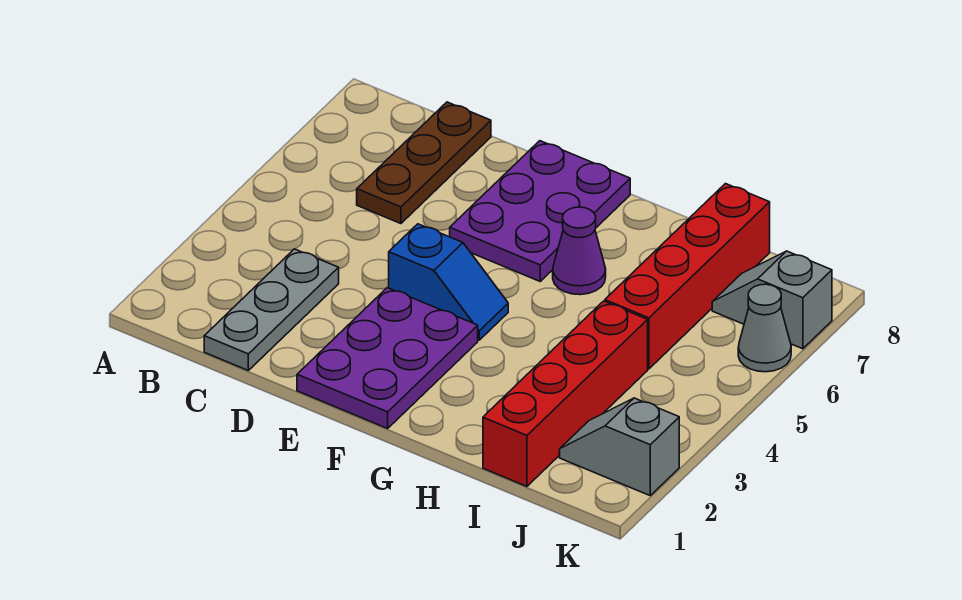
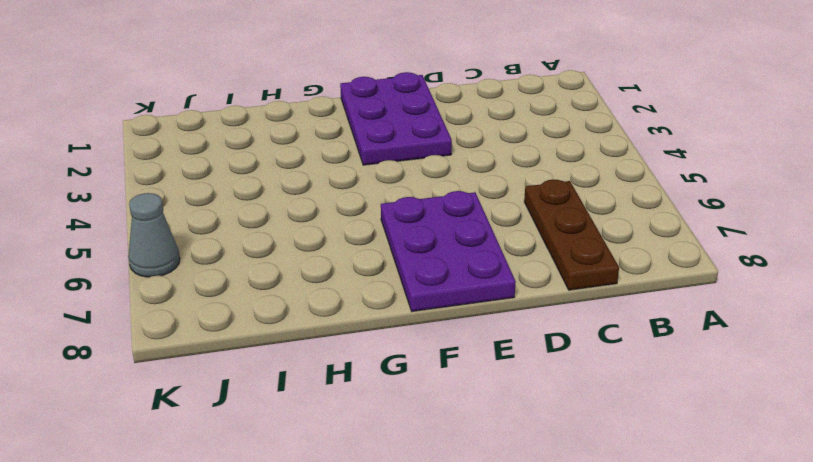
none -> grey plate C1:C3 level 1
none -> blue slope E4:F4 level 1 top E

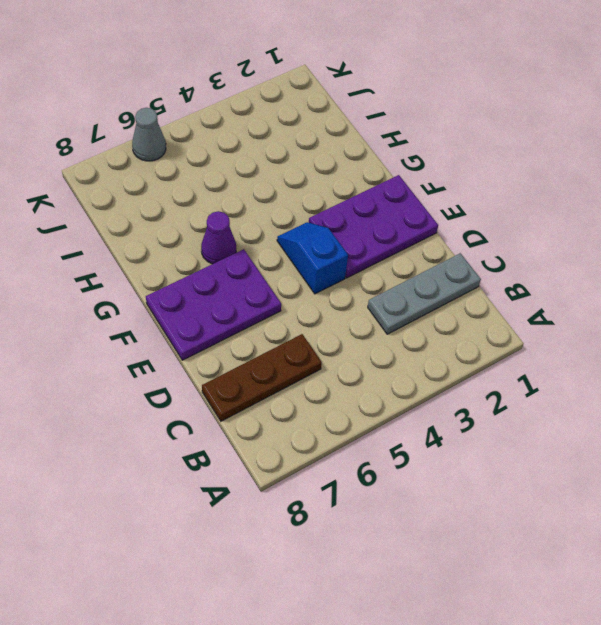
none -> red brick I1:I4 level 1
none -> red brick I5:I8 level 1

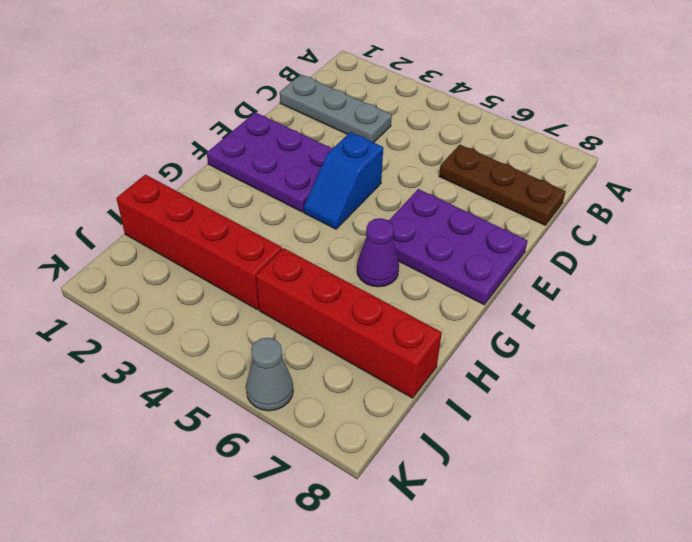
none -> grey slope J2:K2 level 1 top K
none -> grey slope J7:K7 level 1 top K

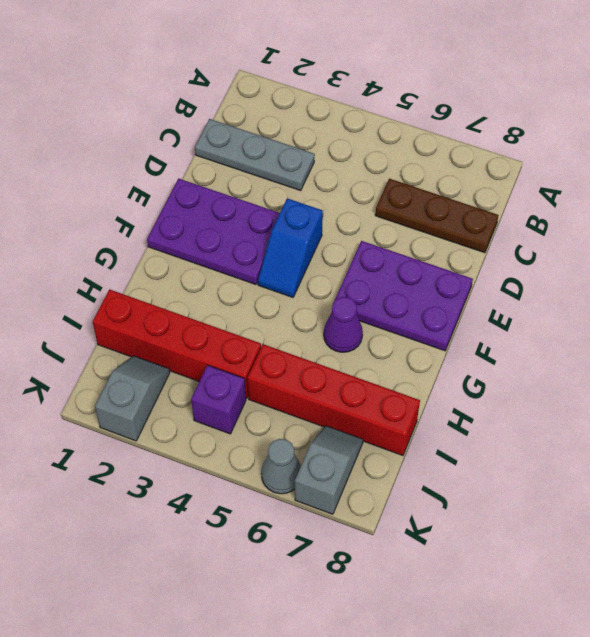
purple brick J4 level 1 -> none

